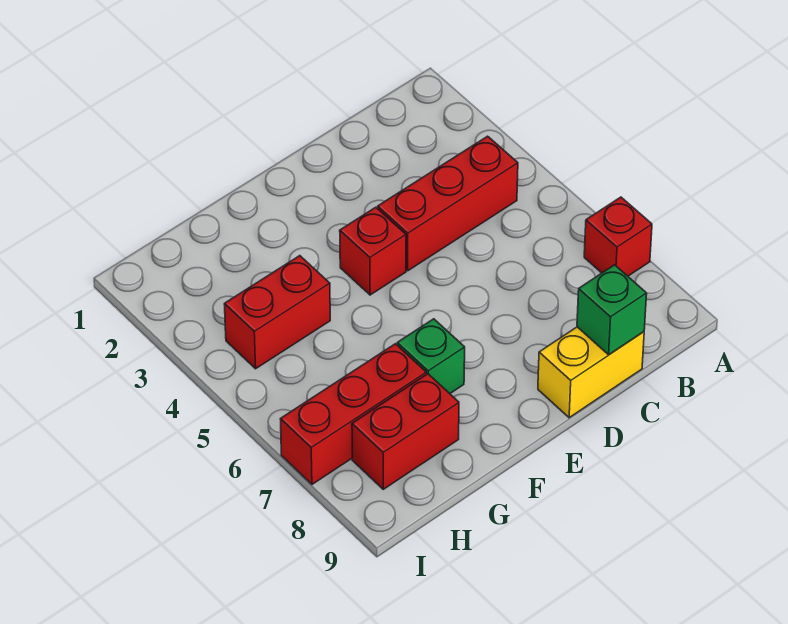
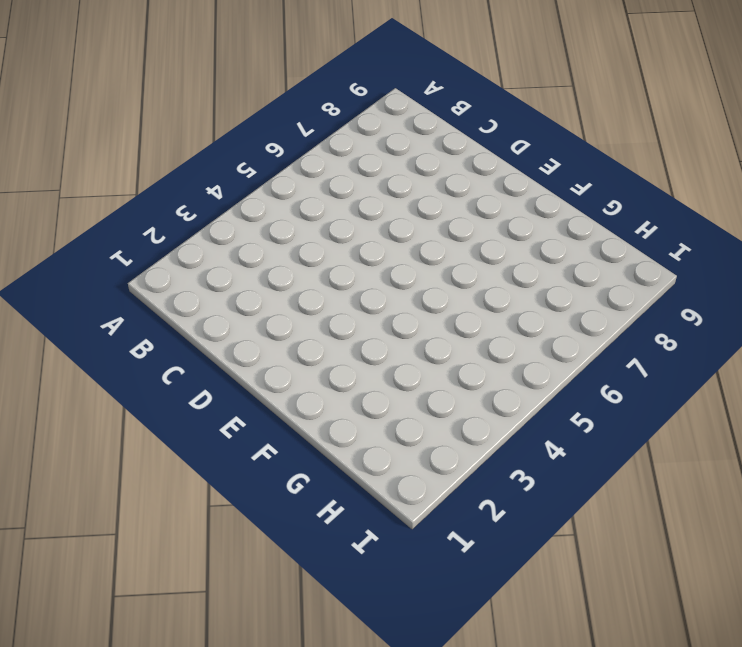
none -> red brick A7 level 1
none -> red brick B4:D4 level 1

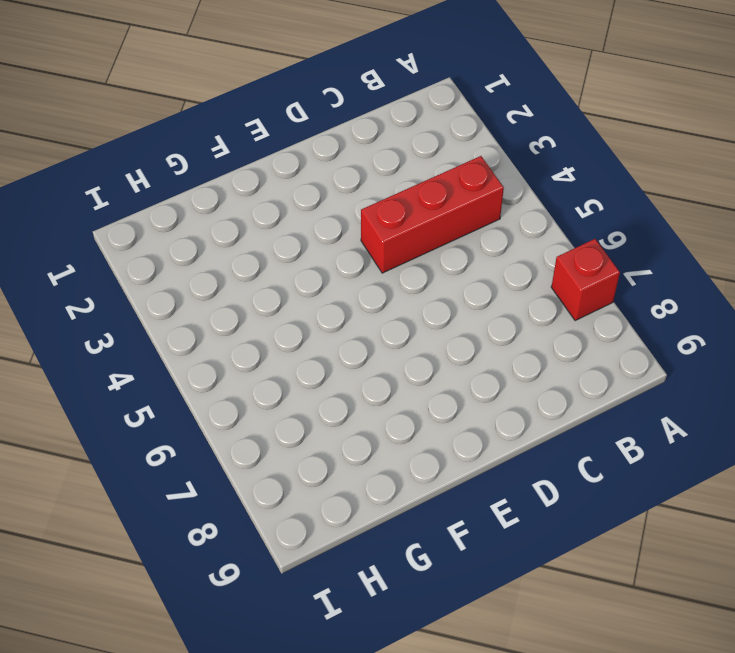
none -> yellow brick C9:D9 level 1
none -> red brick E4 level 1

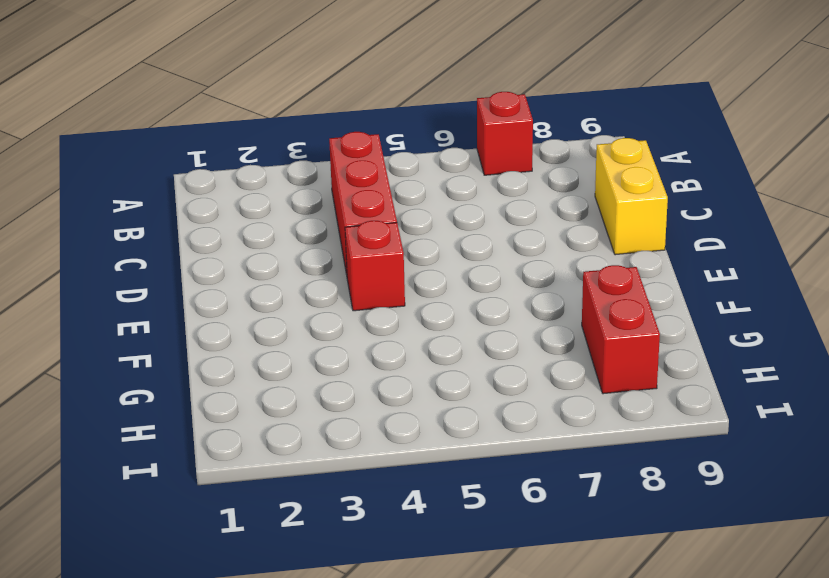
none -> green brick F7 level 1
none -> red brick G4:H4 level 1

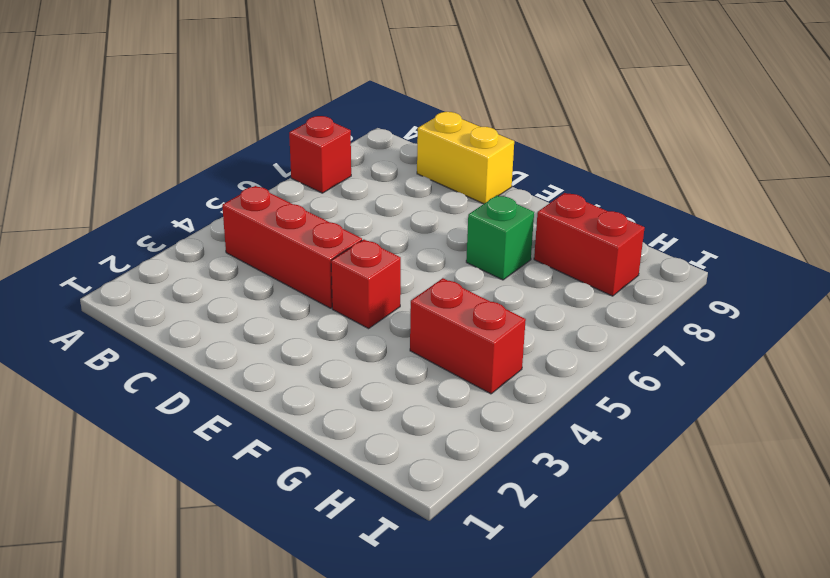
none -> red brick G7:I7 level 1
none -> green brick C9 level 2

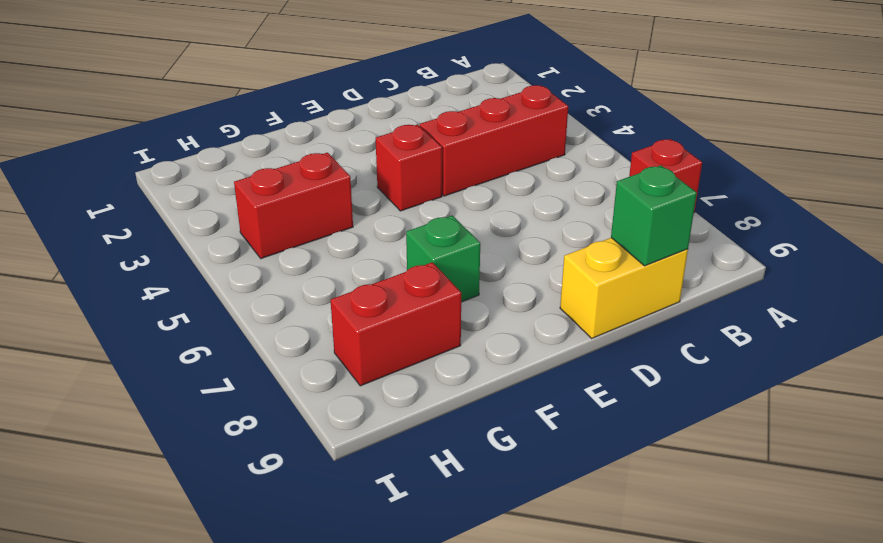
none -> red brick G7:I7 level 1

